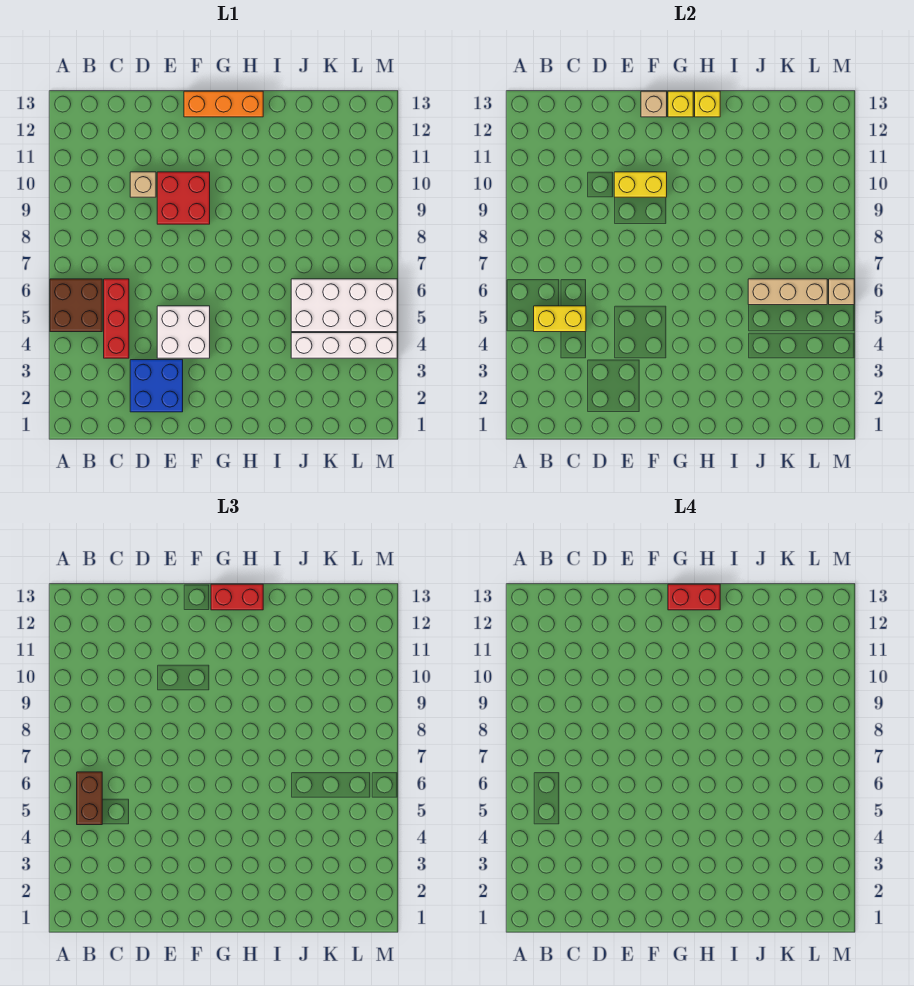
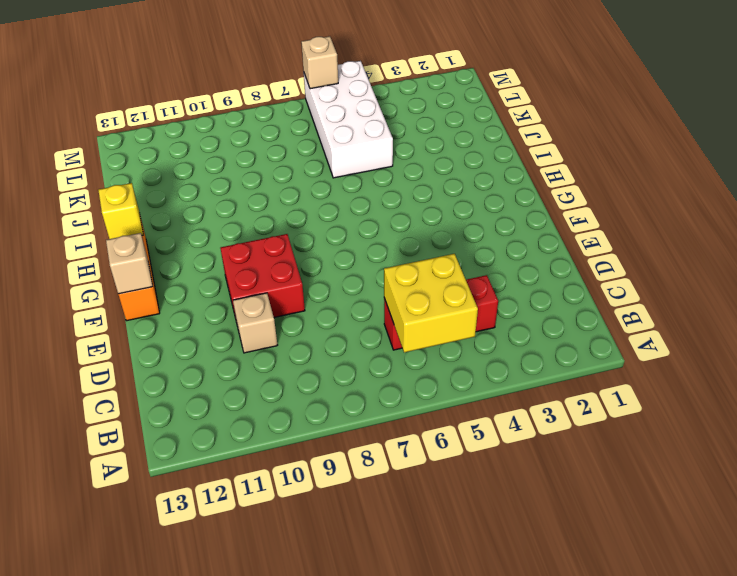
yellow brick B5:C6 level 2 -> yellow brick B5:C5 level 2
none -> brown brick A5:B6 level 1
none -> blue brick D2:E3 level 1
none -> white brick E4:F5 level 1

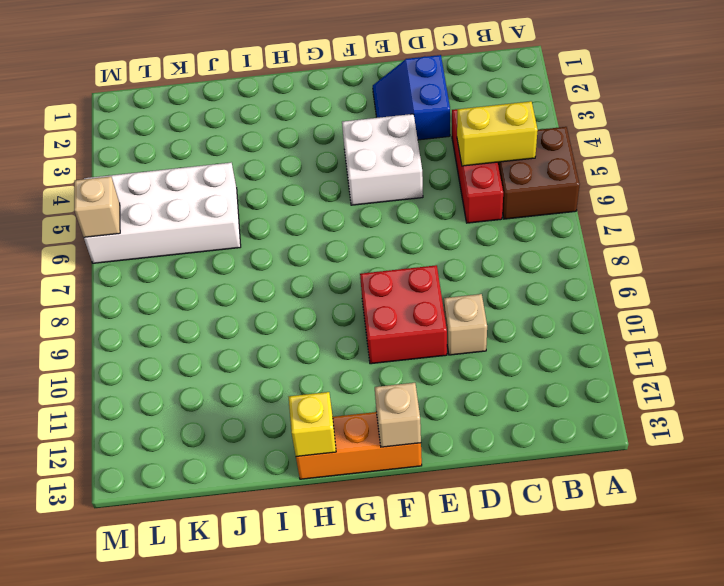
blue slope D2:E3 level 1 top D -> blue brick D2:E3 level 1
none -> white brick J4:M4 level 1
none -> yellow brick E10:F10 level 2
none -> yellow brick G13 level 2

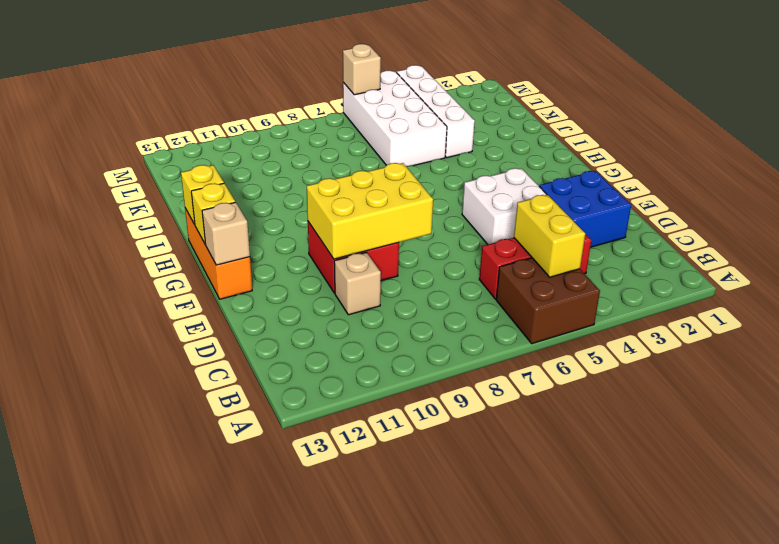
yellow brick E8:F10 level 2 -> yellow brick E10:F10 level 2
none -> tan brick J6:L6 level 2
none -> brown brick B5:B6 level 3
none -> red brick G13:H13 level 3

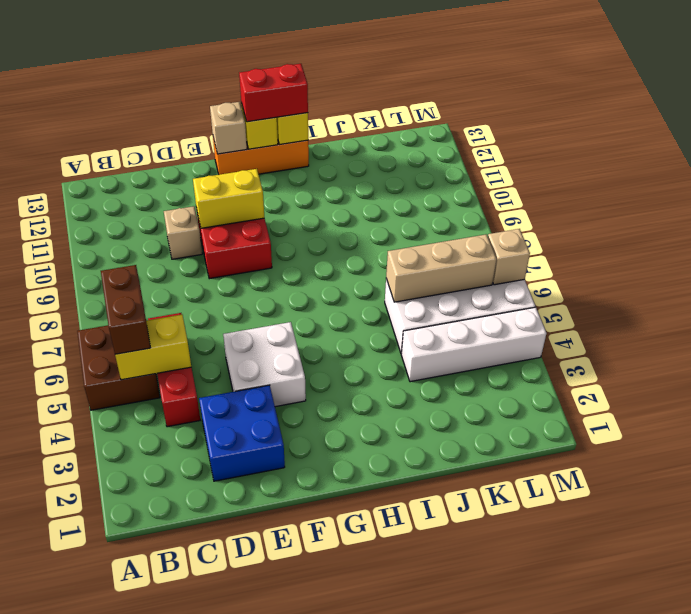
none -> red brick G13:H13 level 4

